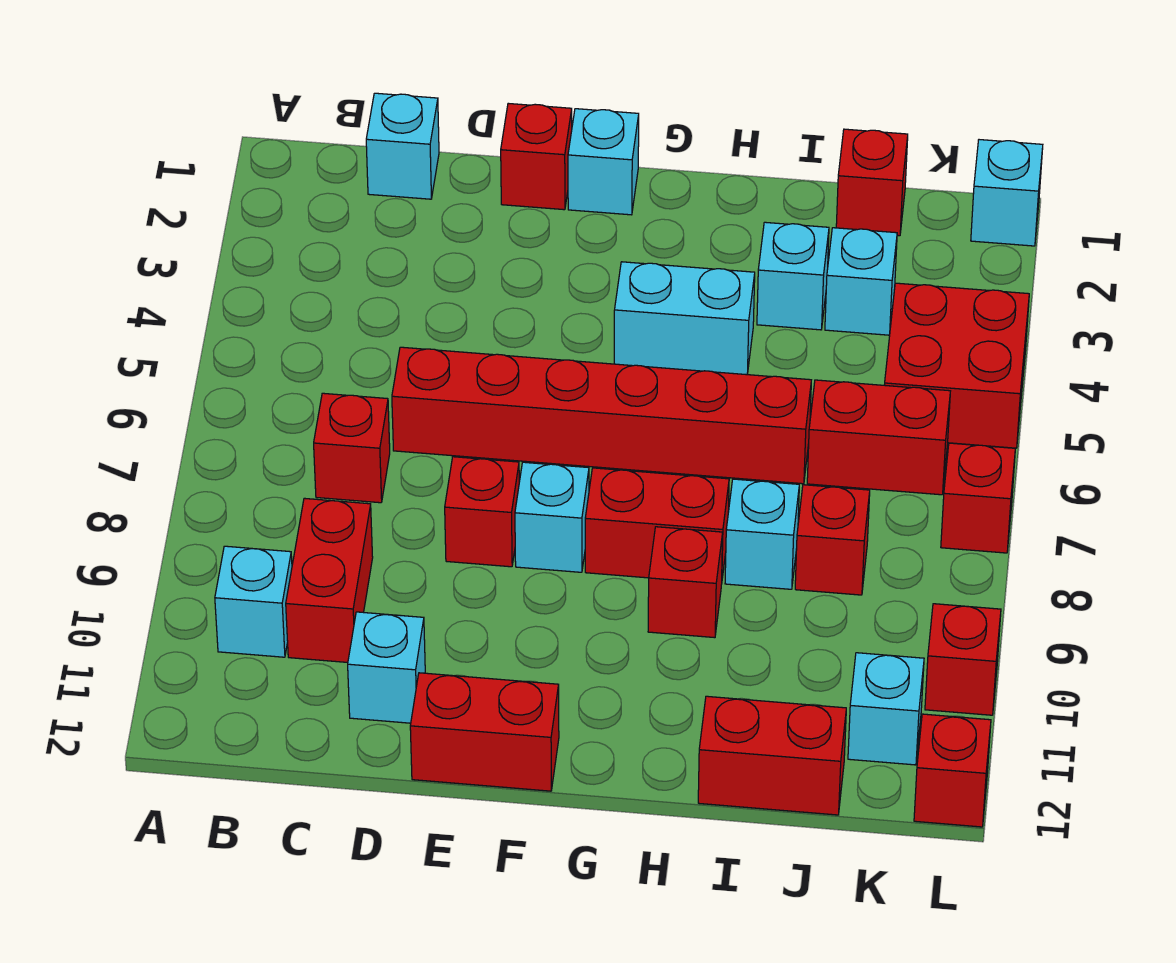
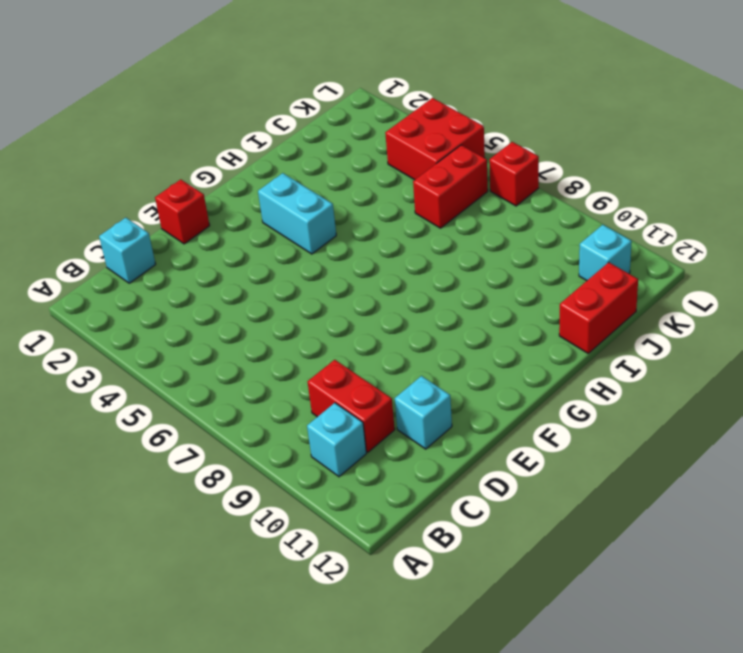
cyan brick G3:G4 level 1 -> cyan brick G4:H4 level 1
none -> red brick C7 level 1
none -> red brick D6:I6 level 1
none -> red brick E8 level 1

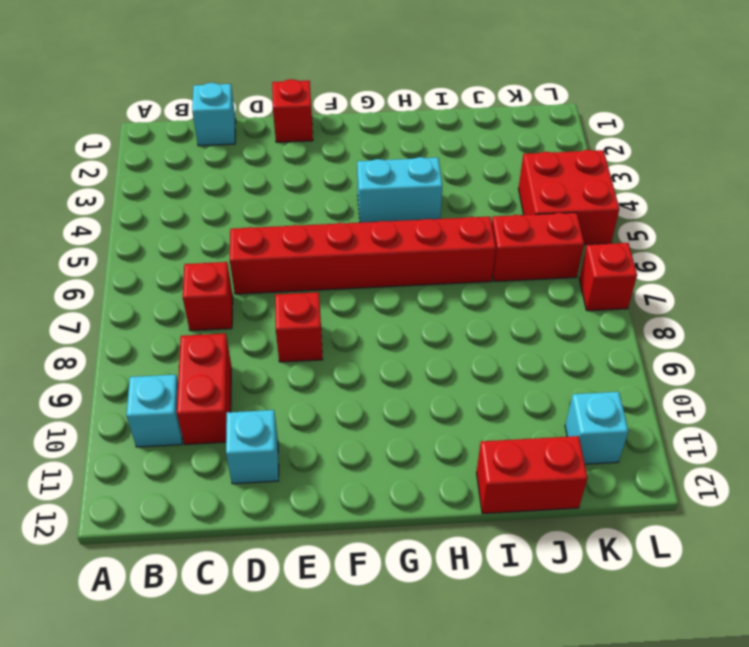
none -> red brick E12:F12 level 1
none -> cyan brick F1 level 1
none -> cyan brick F8 level 1

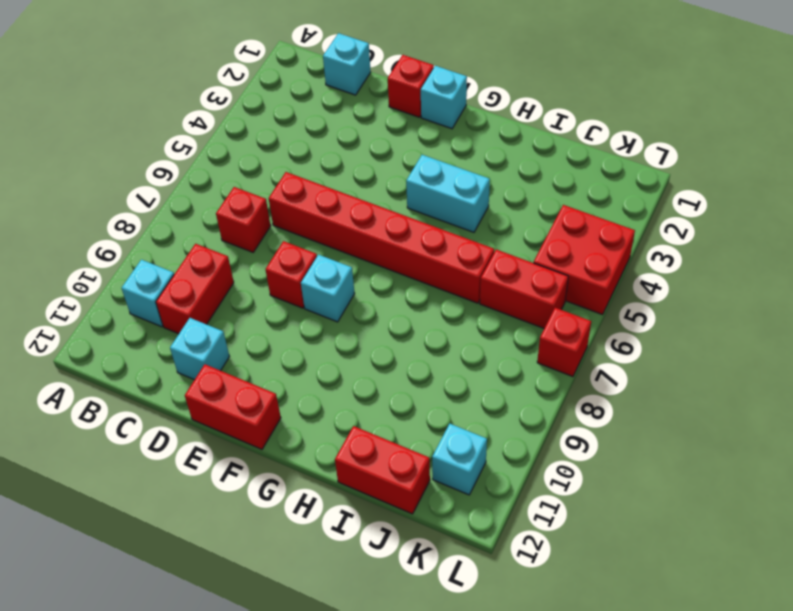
none -> red brick G8:H8 level 1
none -> red brick H9 level 1
none -> cyan brick I3 level 1

